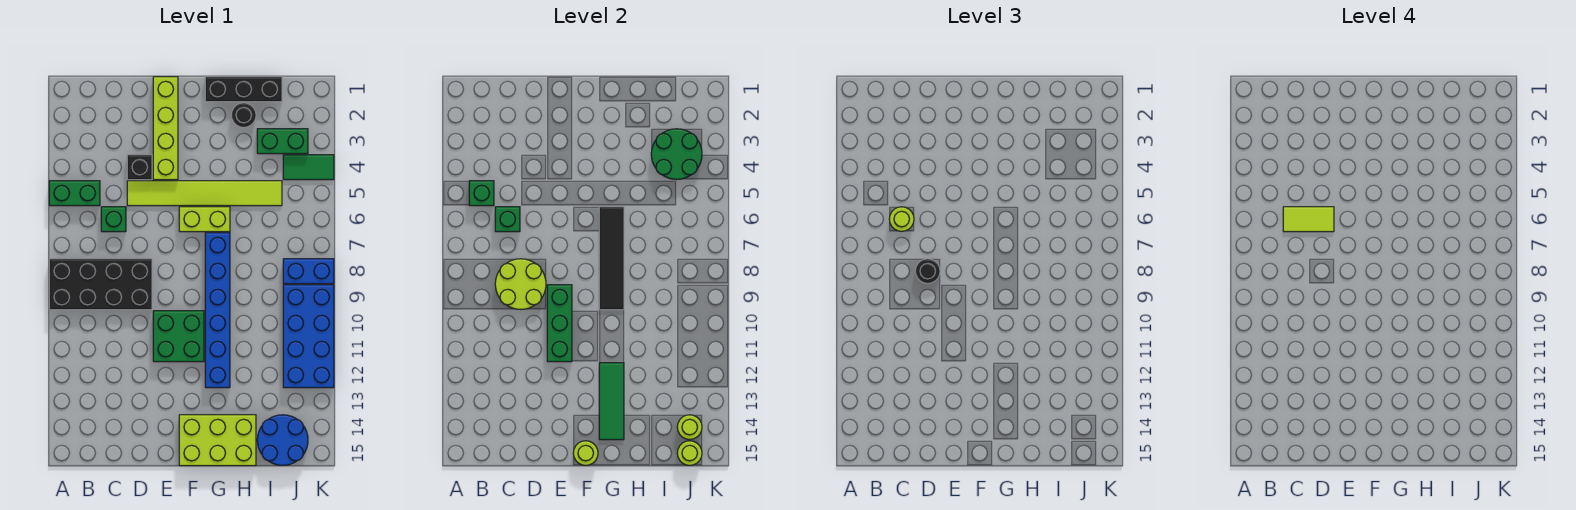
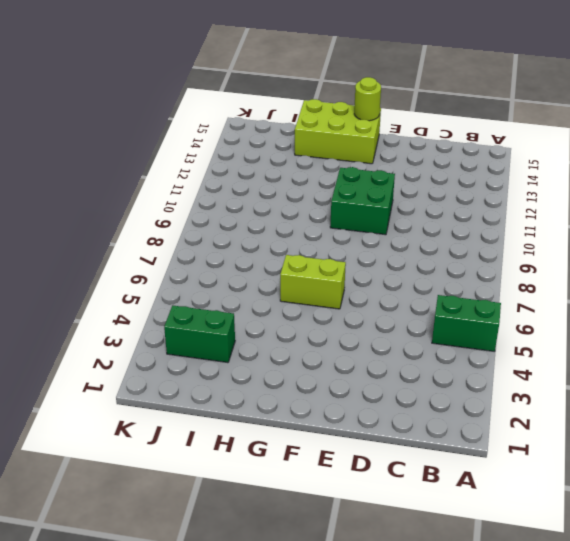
none -> black brick A8:D9 level 1
none -> green brick C6 level 1
none -> black brick D4 level 1
none -> lime tile D5:I5 level 1

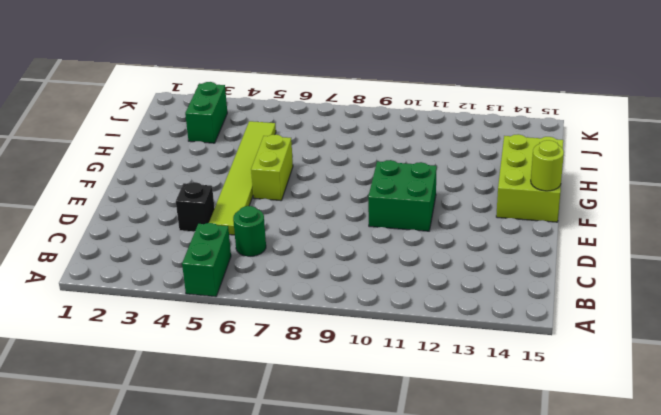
green round brick C6 level 1 -> green brick C6 level 1
none -> black brick A8:D9 level 1
none -> lime brick E1:E4 level 1
none -> black brick G1:I1 level 1
none -> blue brick G7:G12 level 1

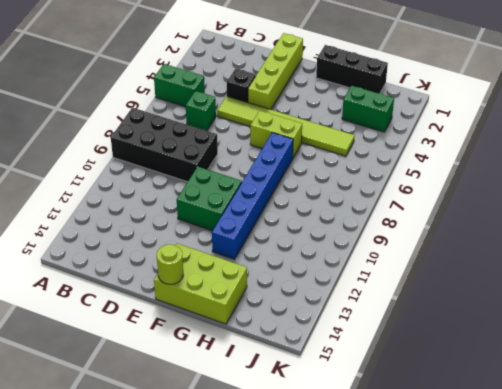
none -> black round brick H2 level 1
none -> blue round brick I14:J15 level 1
none -> green tile J4:K4 level 1
none -> blue brick J8:K8 level 1

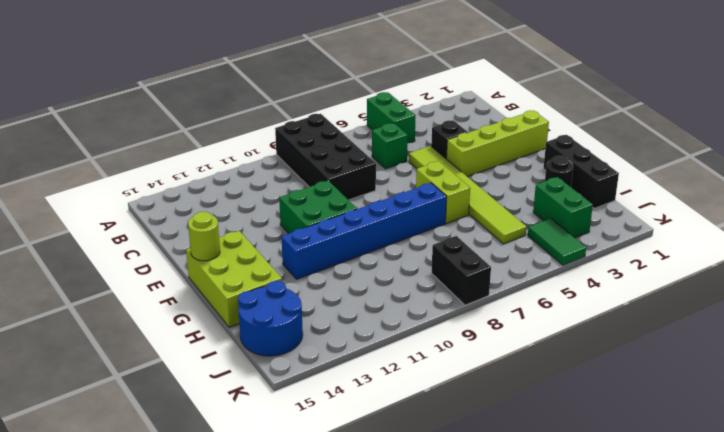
black brick J8:K8 level 1 -> blue brick J8:K8 level 1
none -> blue brick J9:K12 level 1
none -> green brick B5 level 2
none -> green brick C6 level 2
none -> lime round brick C8:D9 level 2

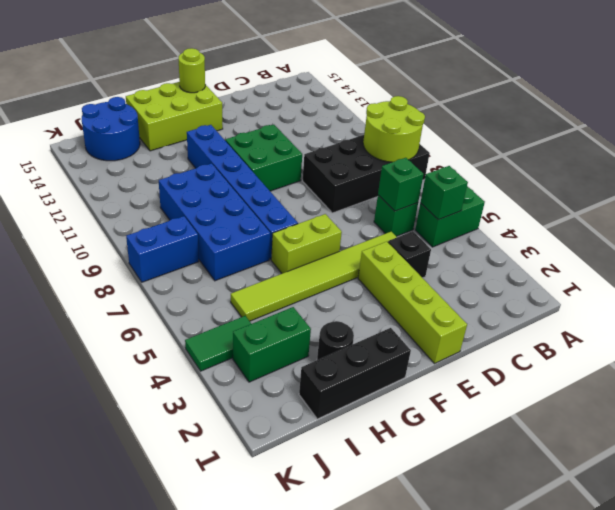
lime round brick A8:B9 level 2 -> lime round brick C8:D9 level 2
blue brick H7:I10 level 1 -> blue brick J9:K12 level 1
none -> green brick E9:E11 level 2
none -> black tile G6:G9 level 2
none -> green tile G12:G14 level 2
none -> green round brick I3:J4 level 2

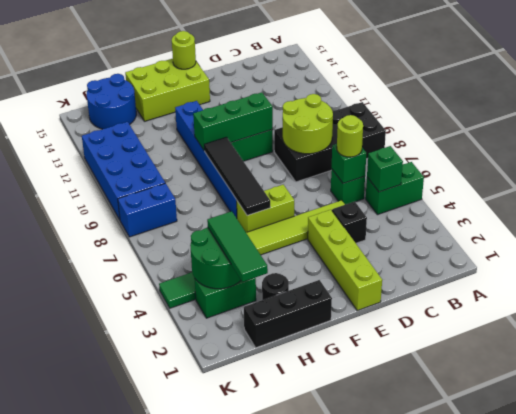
green brick E10:G10 level 2 -> green brick E9:E11 level 2
green tile I2:I4 level 3 -> green tile G12:G14 level 2
none -> lime round brick J14 level 2
none -> lime round brick J15 level 2
none -> black round brick D8 level 3
none -> lime tile C6:D6 level 4

